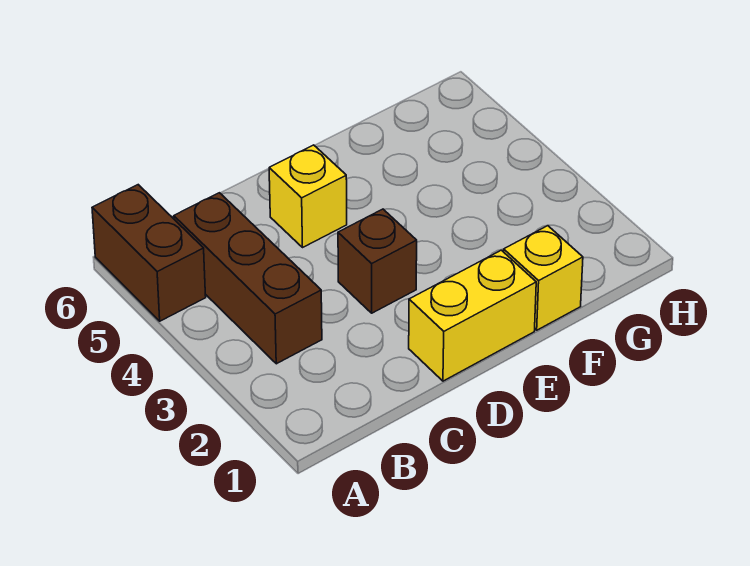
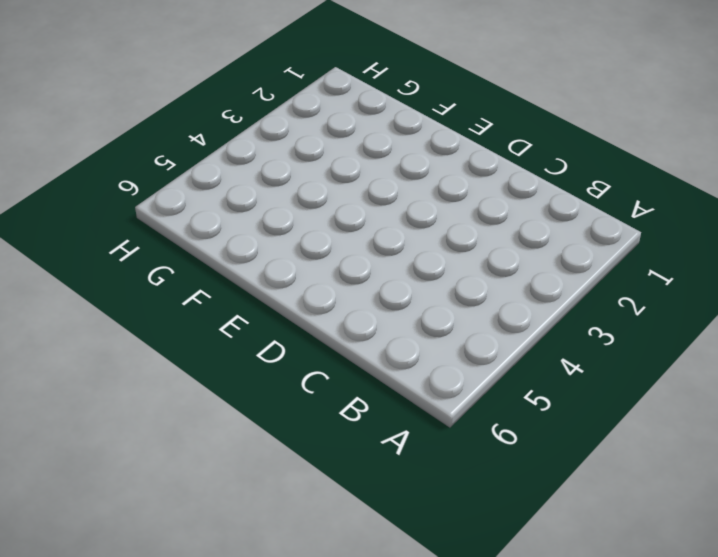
none -> brown brick A5:A6 level 1
none -> brown brick B3:B5 level 1

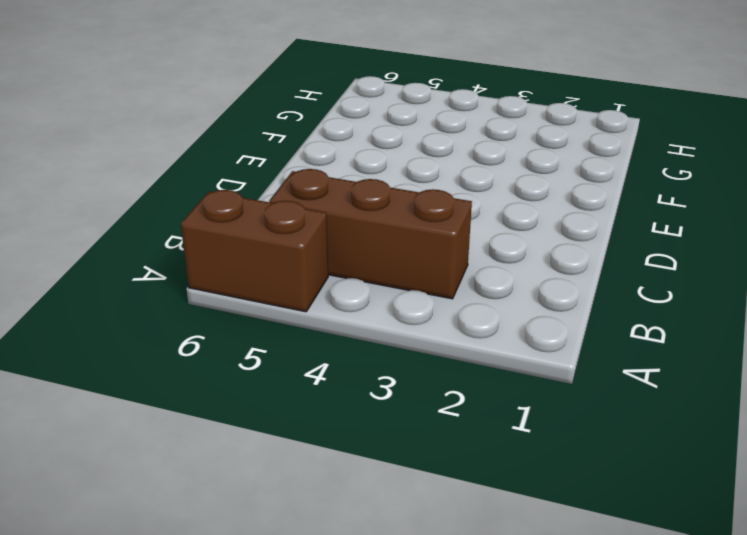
none -> yellow brick D1:E1 level 1
none -> brown brick D3 level 1

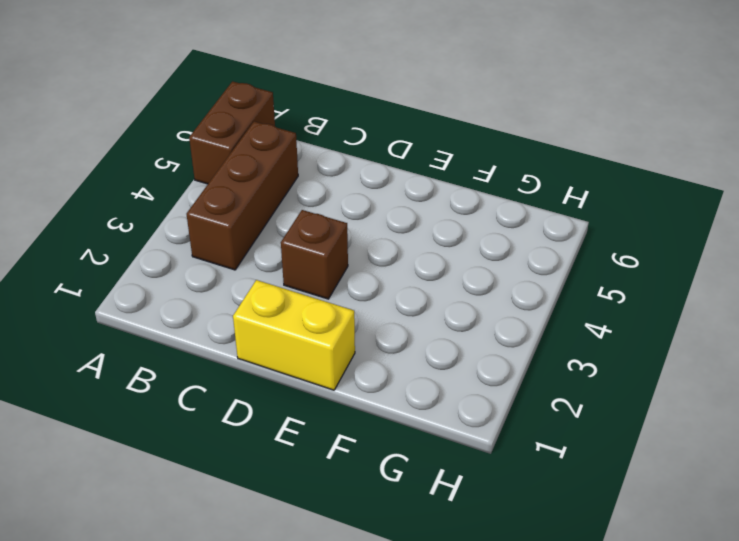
none -> yellow brick D5 level 1
none -> yellow brick F1 level 1

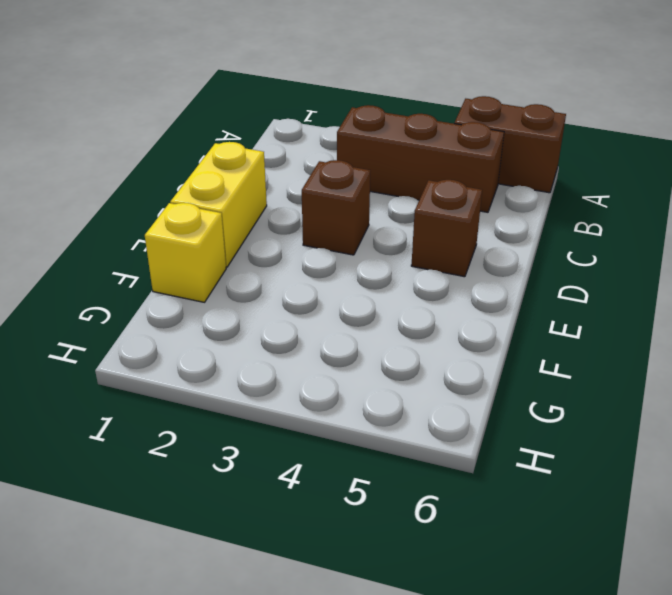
brown brick D5 level 1 -> yellow brick D5 level 1

